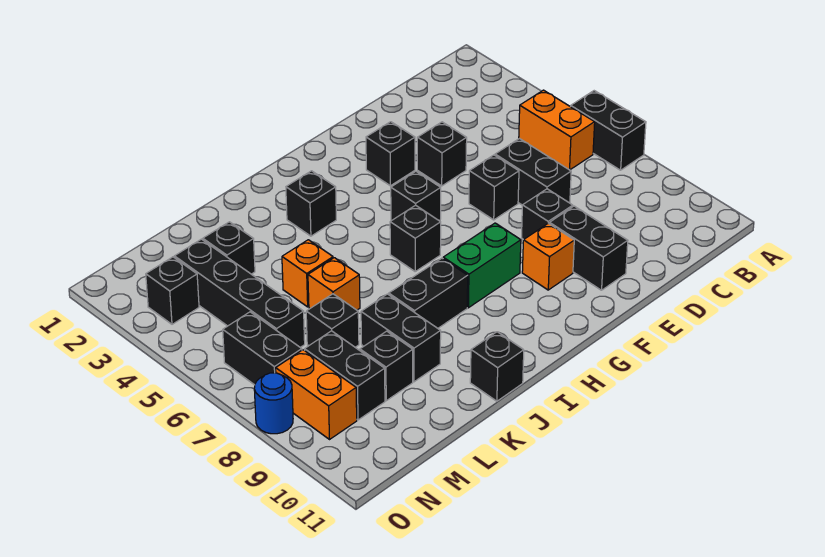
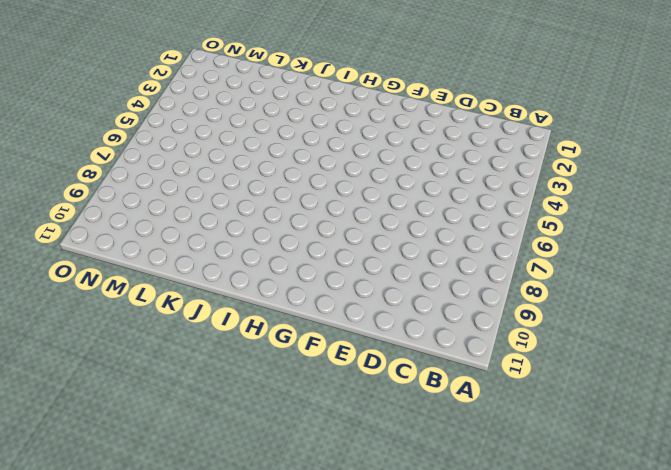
none -> black brick A6:A7 level 1
none -> orange brick B5:B6 level 1
none -> black brick D6:D7 level 1

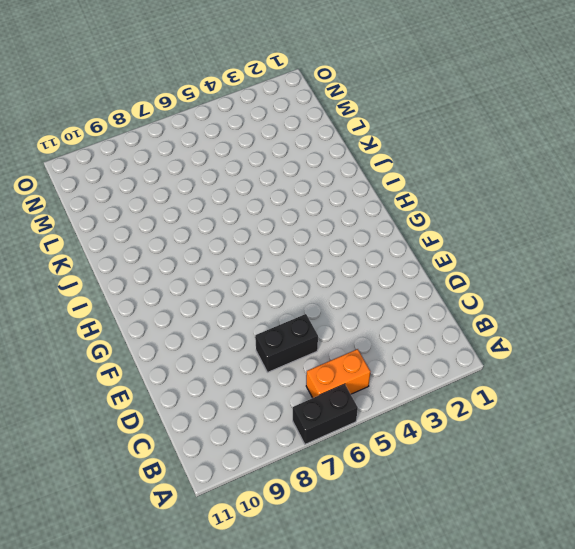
none -> black brick E4 level 1
none -> black brick E6 level 1
none -> black brick E8 level 1

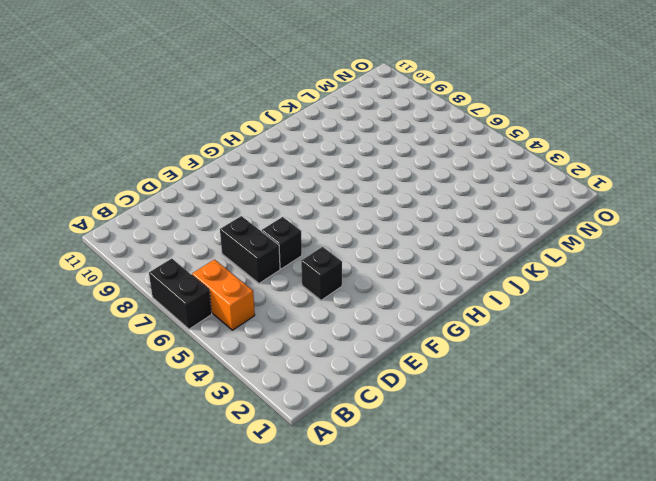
none -> black brick E8 level 1
none -> black brick E9:E10 level 1
none -> black brick F3 level 1

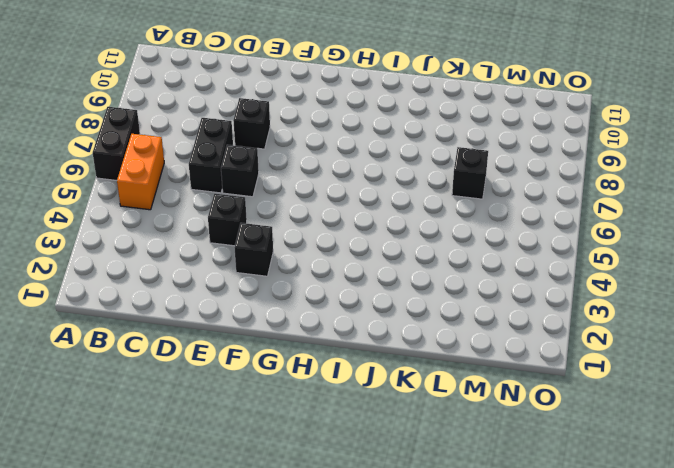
none -> black brick E9:E10 level 1
none -> orange brick F9 level 1
none -> black brick G5 level 1

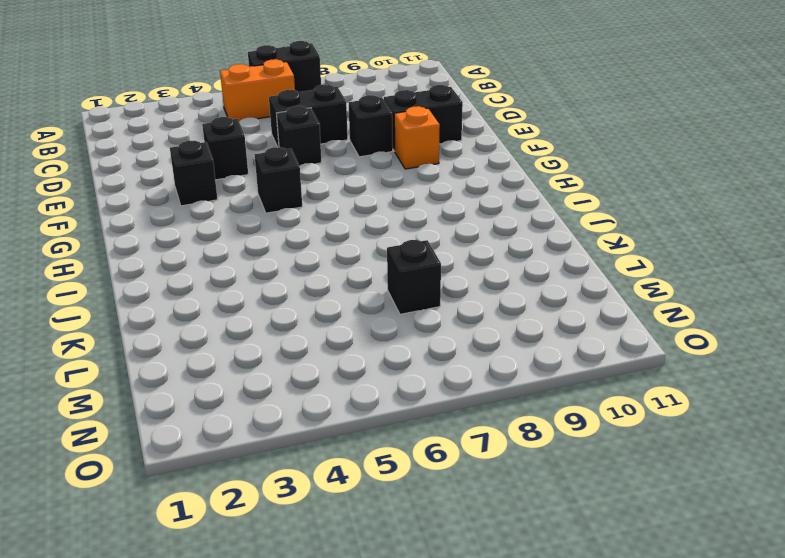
none -> green brick G8:H8 level 1
none -> black brick H6 level 1
none -> black brick I3 level 1

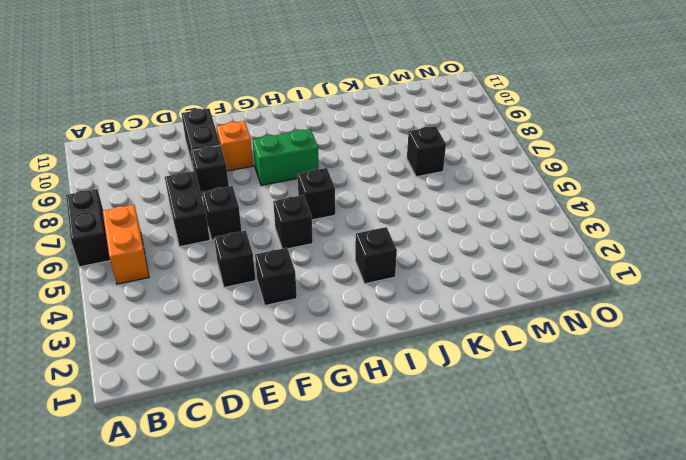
none -> black brick I8:J8 level 1
none -> black brick J11 level 1
none -> orange brick K5 level 1

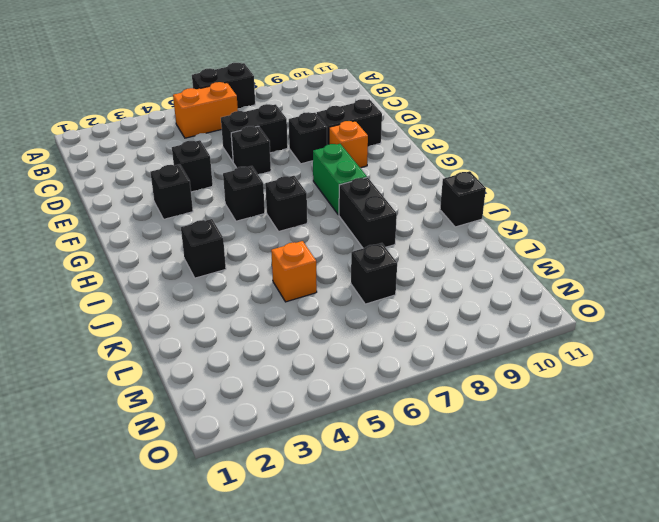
none -> orange brick K6 level 1
none -> black brick K8:K9 level 1
none -> black brick L3 level 1

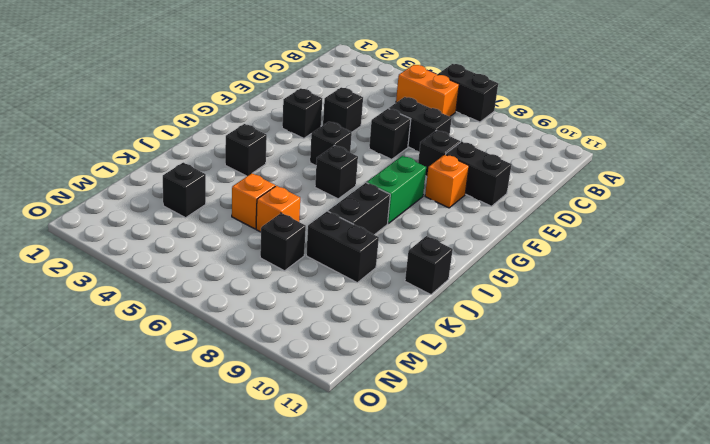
none -> black brick L9 level 1
none -> black brick M3:M6 level 1
none -> black brick M8:M9 level 1

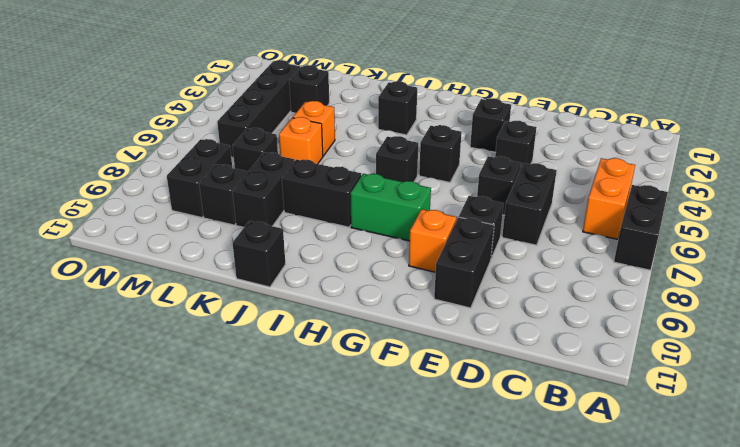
none -> black brick N3 level 1
none -> black brick N6:N7 level 1
none -> orange brick N8:N9 level 1

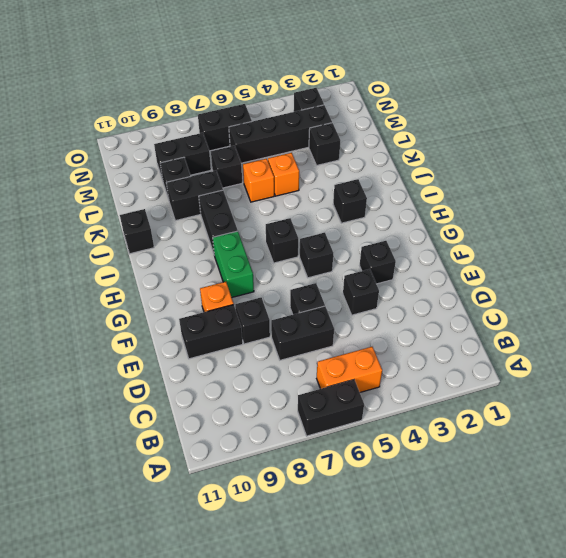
none -> orange brick N8:N9 level 1
none -> blue round brick O8 level 1

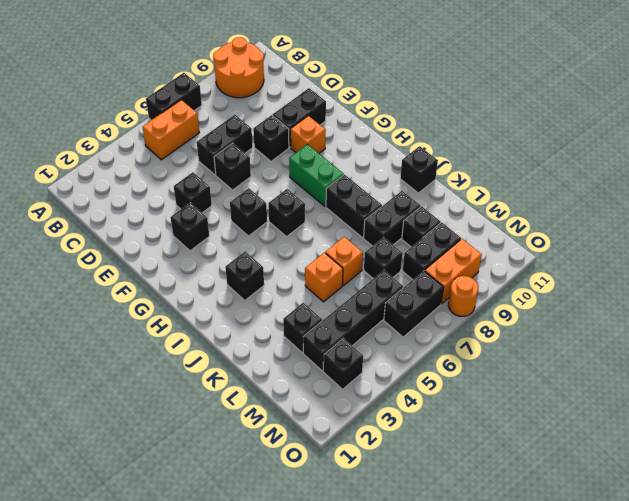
orange round brick A9:B10 level 1 -> none
orange round brick O8 level 1 -> blue round brick O8 level 1

